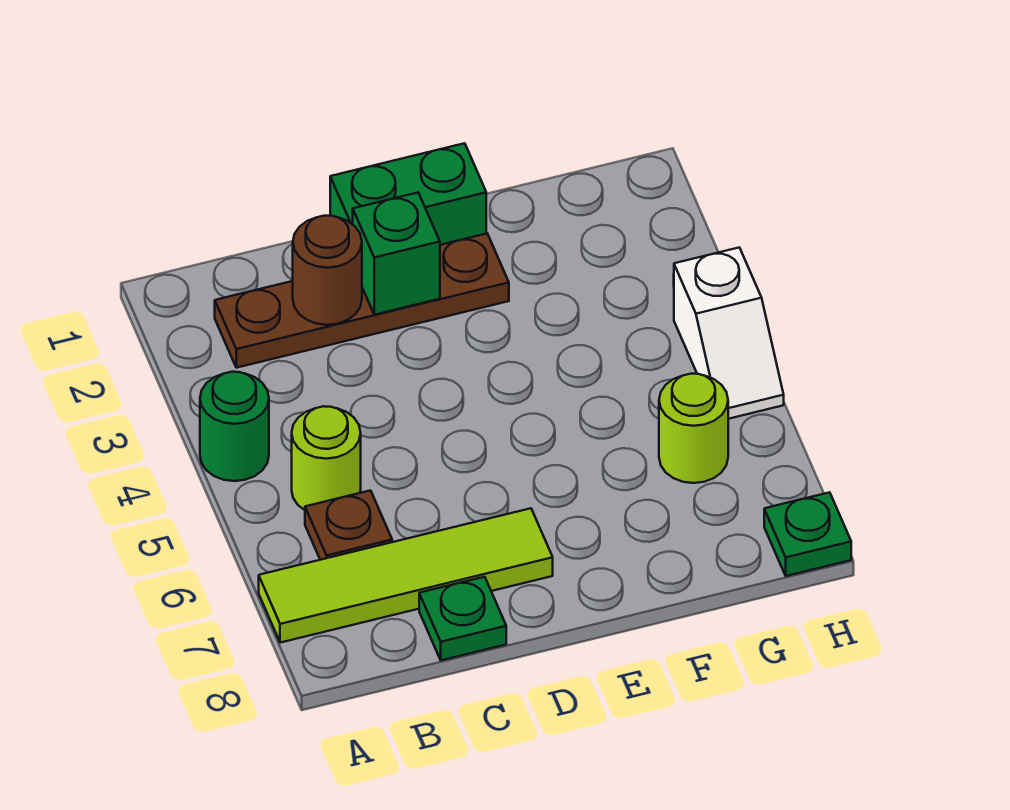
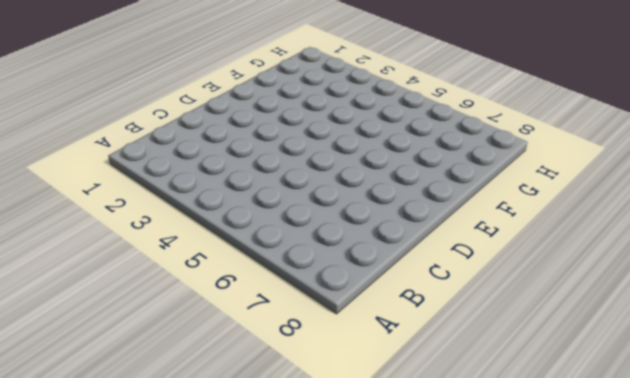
none -> green round brick A4 level 1
none -> lime tile A7:D7 level 1
none -> brown plate B2:E2 level 1

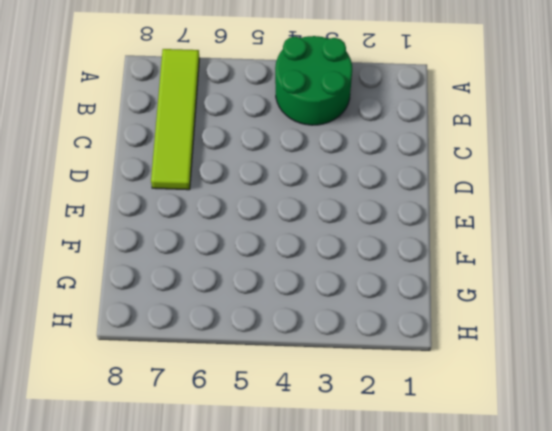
green round brick A3:B4 level 1 -> green round brick A4 level 1
none -> brown plate B2:E2 level 1
none -> lime round brick B5 level 1
none -> brown plate B6 level 1

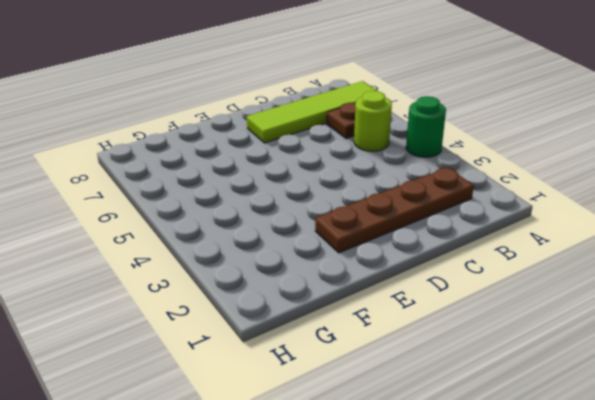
none -> green plate C8 level 1
none -> green brick D1:E1 level 1
none -> lime round brick G6 level 1

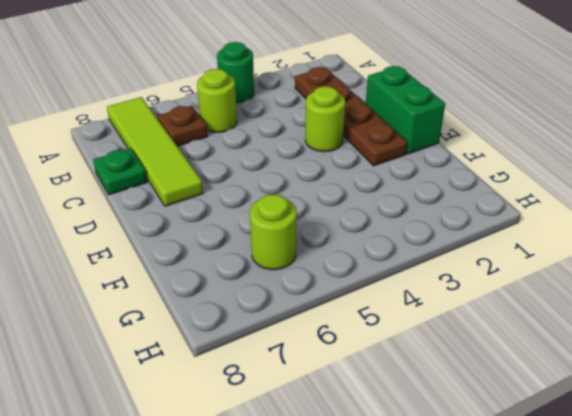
lime round brick D3 level 1 -> none
none -> white slope H4:H5 level 1 top 4
none -> green plate H8 level 1
none -> brown round brick C2 level 2

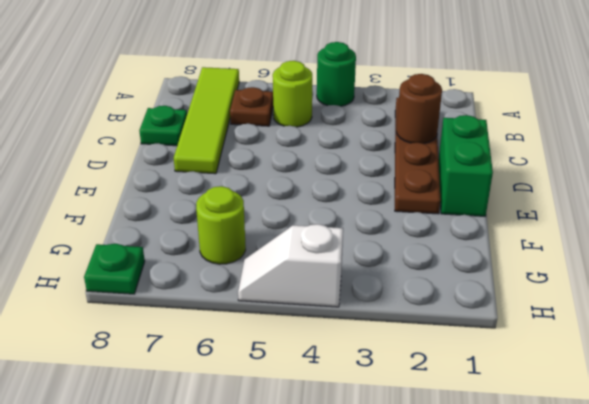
none -> green brick D2 level 2

